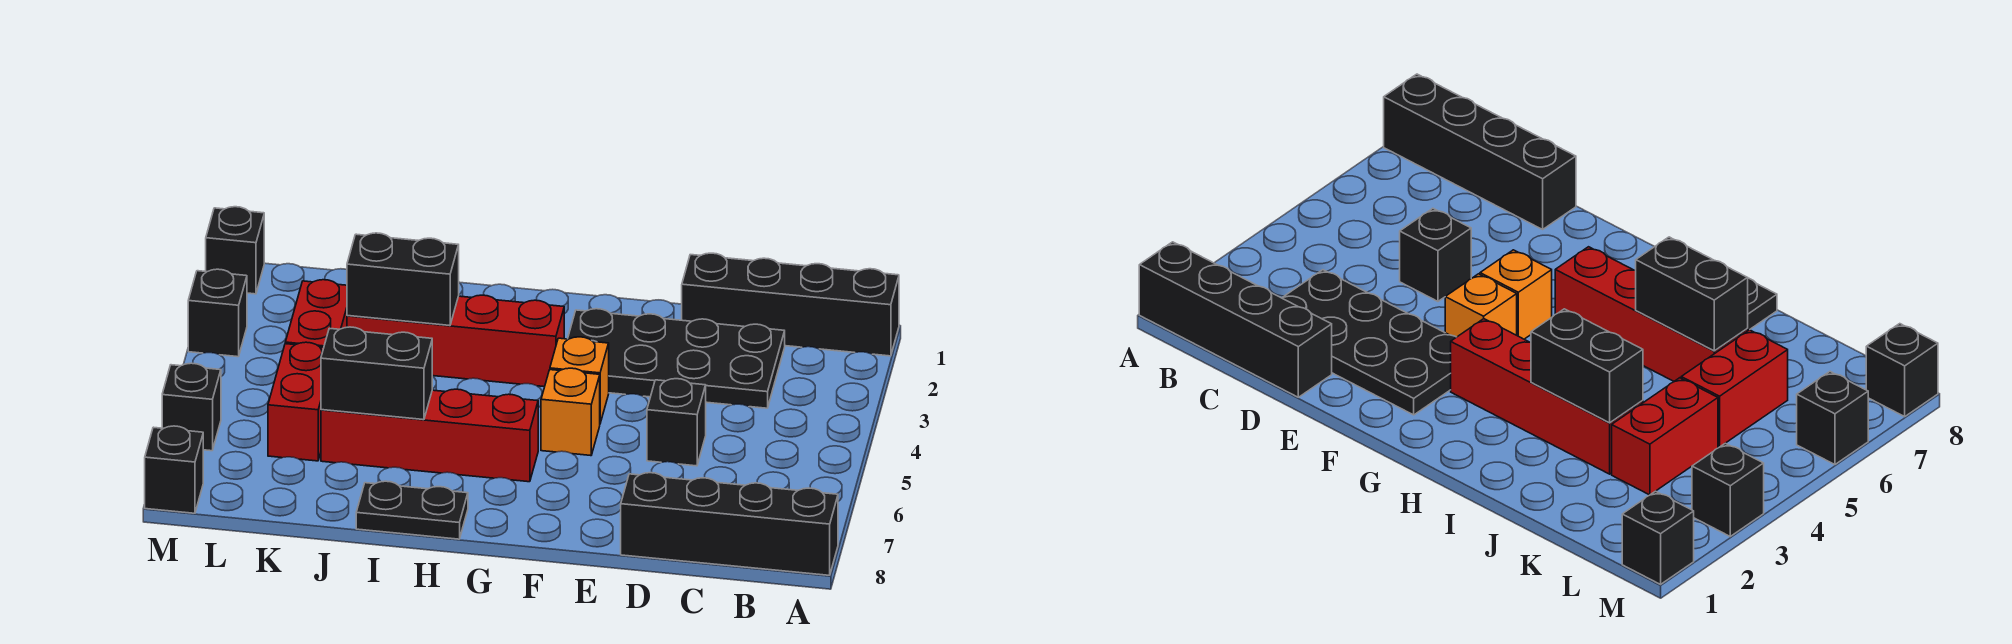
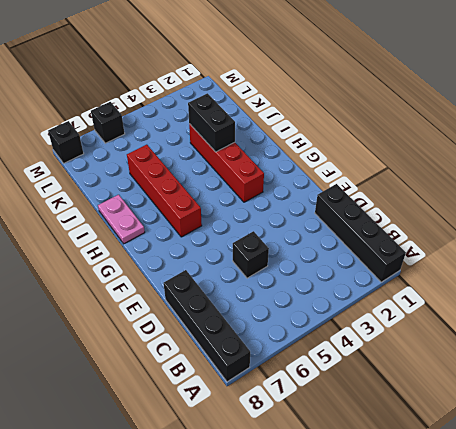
pink plate H8:I8 level 1 -> black plate H8:I8 level 1
none -> black plate C2:F3 level 1
none -> orange brick F4 level 1
none -> orange brick F5 level 1

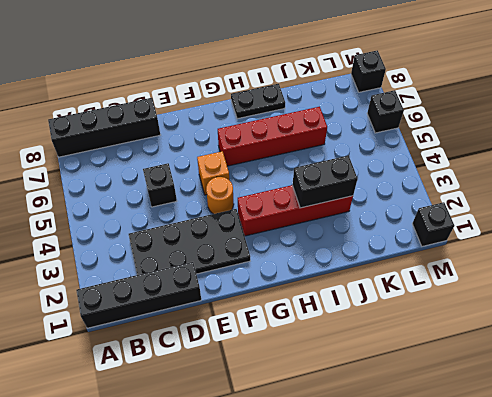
orange round brick F4 level 1 -> orange brick F4 level 1
none -> red brick K3:K4 level 1
none -> red brick K5:K6 level 1
none -> black brick M3 level 1

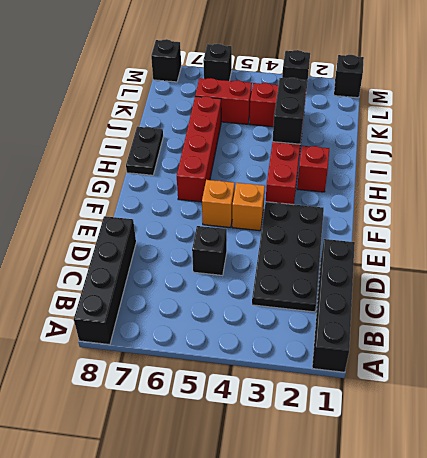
red brick H2 level 1 -> none
none -> black brick I6:J6 level 2

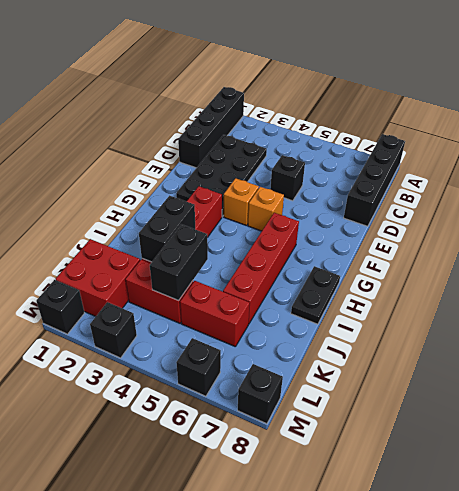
black brick J4:K4 level 2 -> black brick I6:J6 level 2
red brick K1:L2 level 1 -> none

